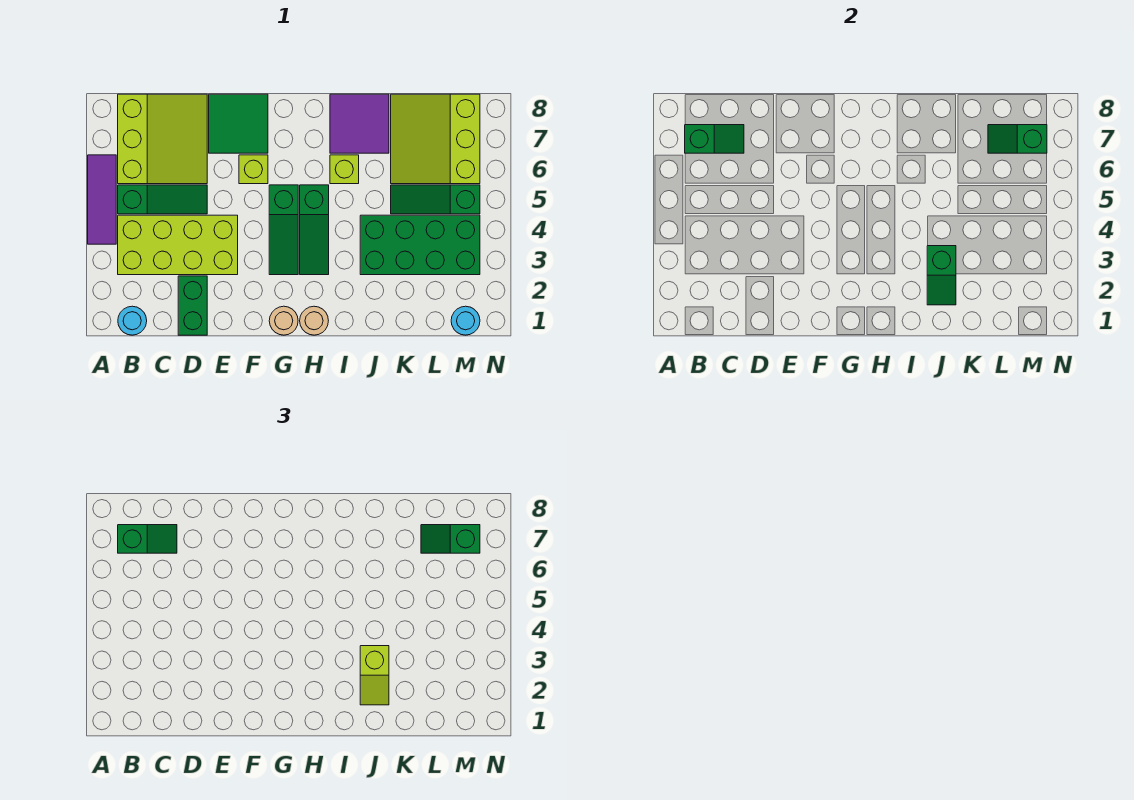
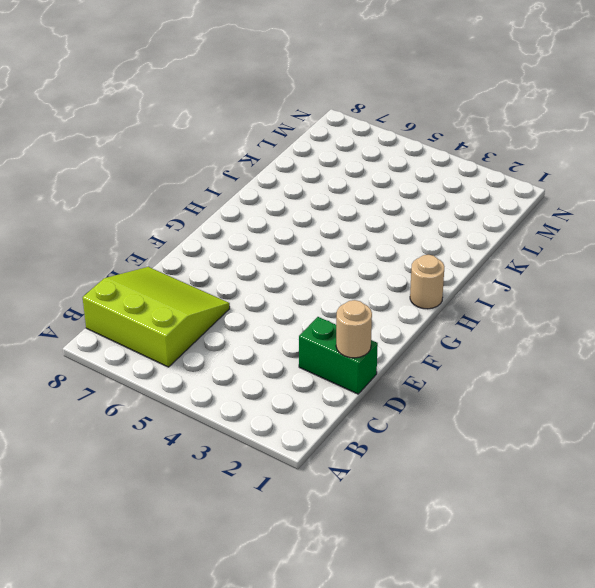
tan round brick D1 level 2 -> tan round brick G1 level 1
none -> purple tile A4:A6 level 1
none -> cyan round brick B1 level 1
none -> lime brick B3:E4 level 1

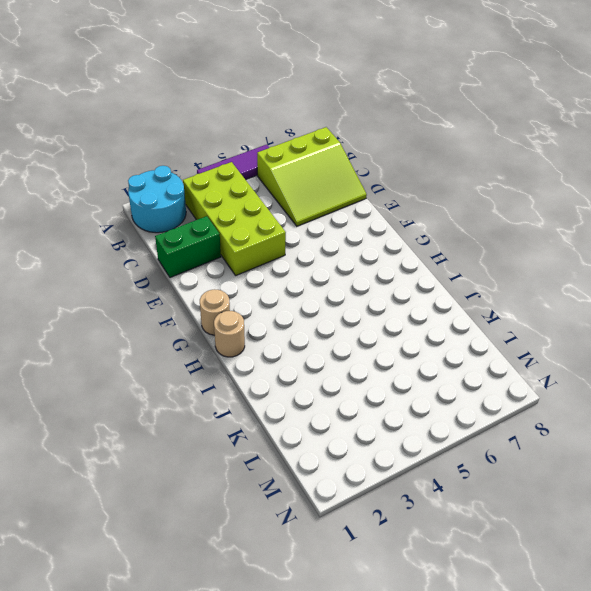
cyan round brick A1:B2 level 1 -> cyan round brick B1 level 1
none -> green slope B5:D5 level 1 top B
none -> green tile E7:F8 level 1
none -> lime brick F6 level 1

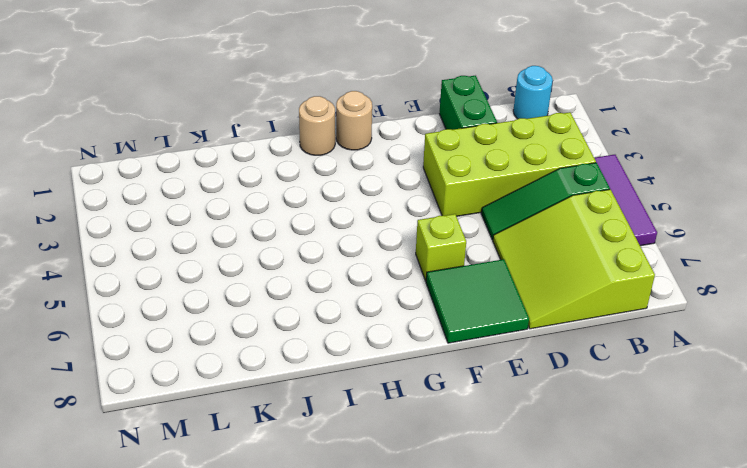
none -> green slope G3:G5 level 1 top 5
none -> green slope H3:H5 level 1 top 5
none -> lime brick I6 level 1

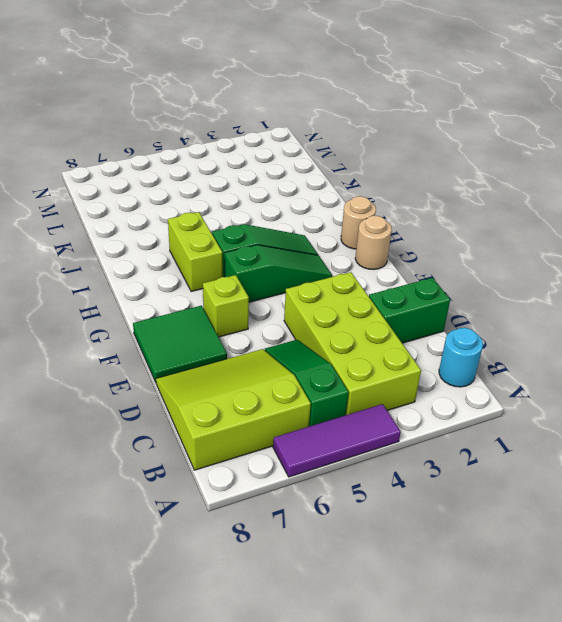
lime brick H6:I6 level 1 -> lime brick I6 level 1
none -> purple tile I7:J8 level 1
none -> green brick J3:M4 level 1
none -> green slope K5:M5 level 1 top M

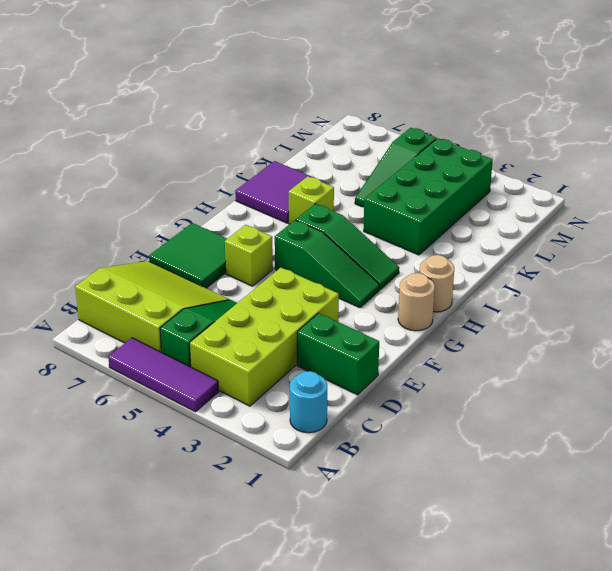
none -> lime slope K6:M8 level 1 top M
none -> cyan round brick M1 level 1
none -> green slope B7:C7 level 2 top B

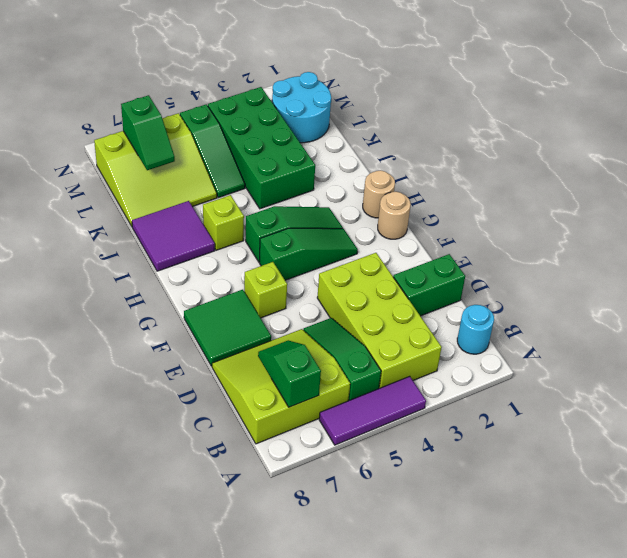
cyan round brick L1:M2 level 1 -> cyan round brick M1 level 1
none -> green slope J2:J3 level 2 top 3
none -> green slope B7:C7 level 3 top B
none -> lime slope J2:J3 level 3 top 3

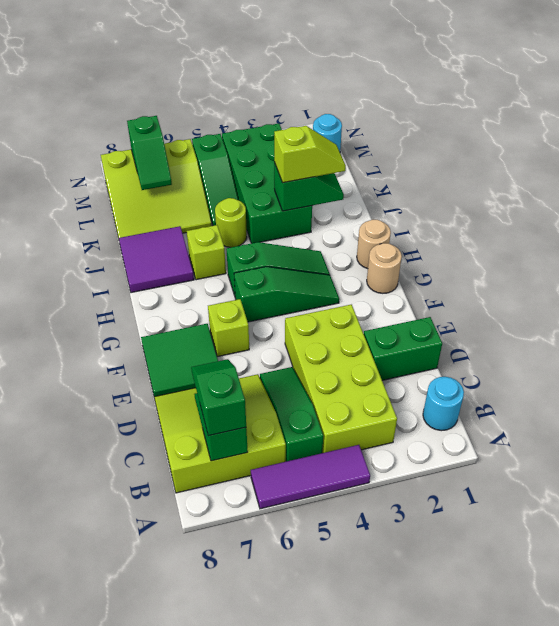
lime round brick J5 level 1 -> none
none -> green slope L7:M7 level 3 top M

